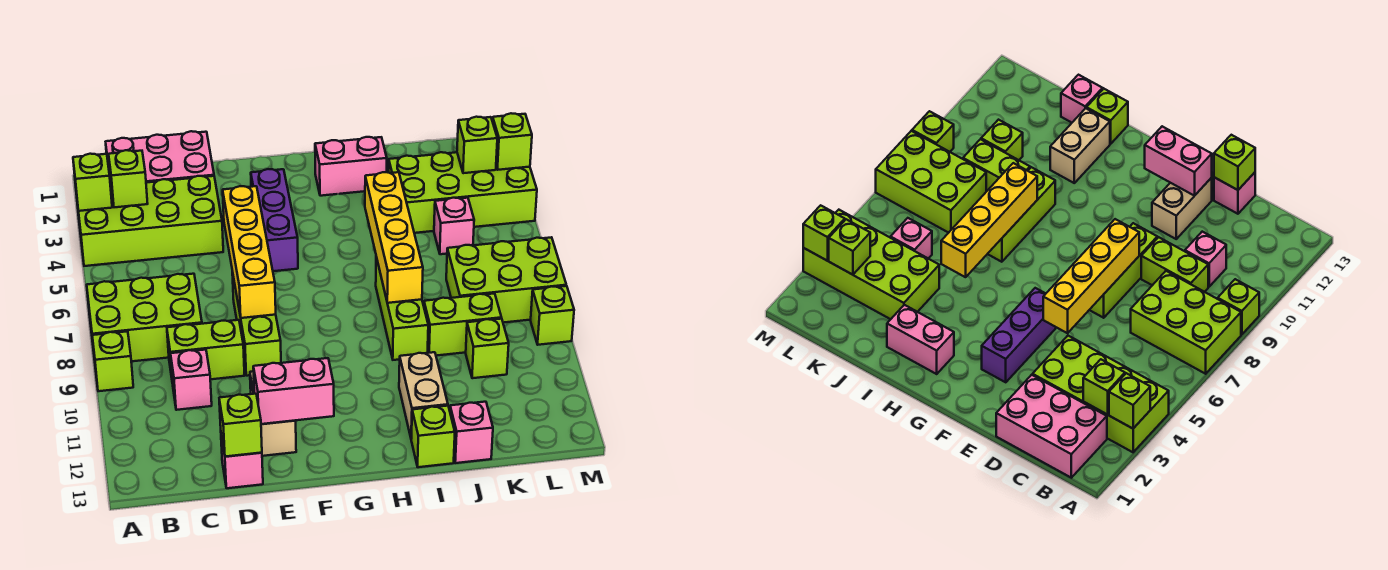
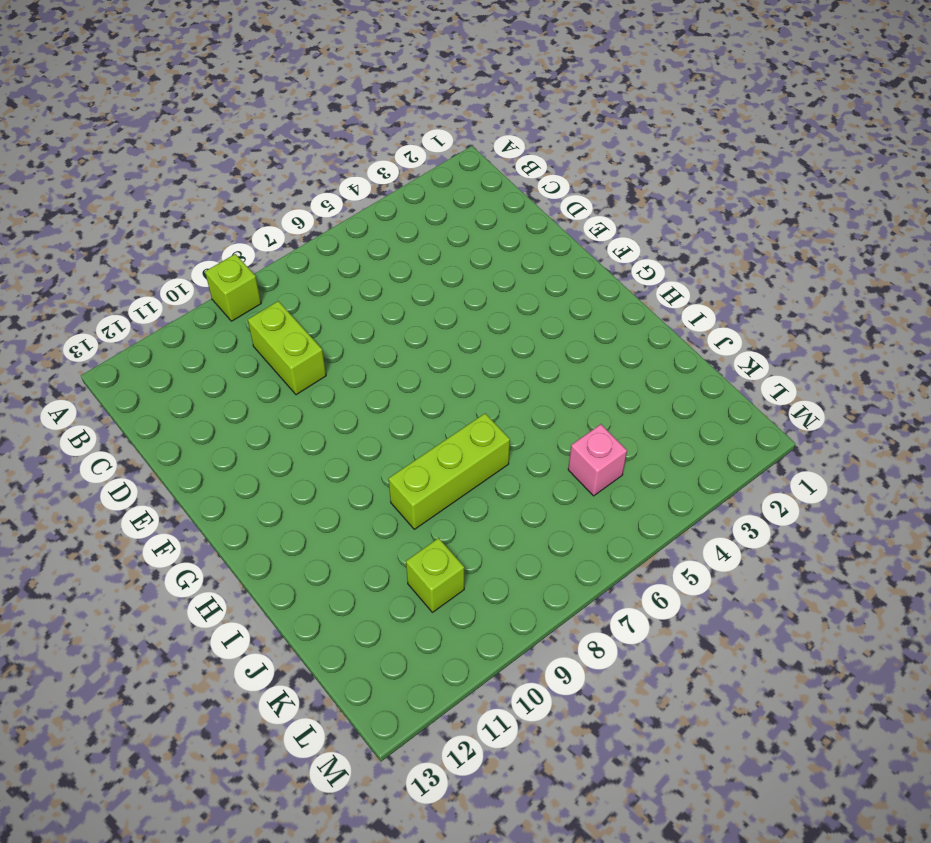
none -> lime brick A3:D4 level 1
none -> lime brick A7:C8 level 1
none -> pink brick B1:D2 level 1

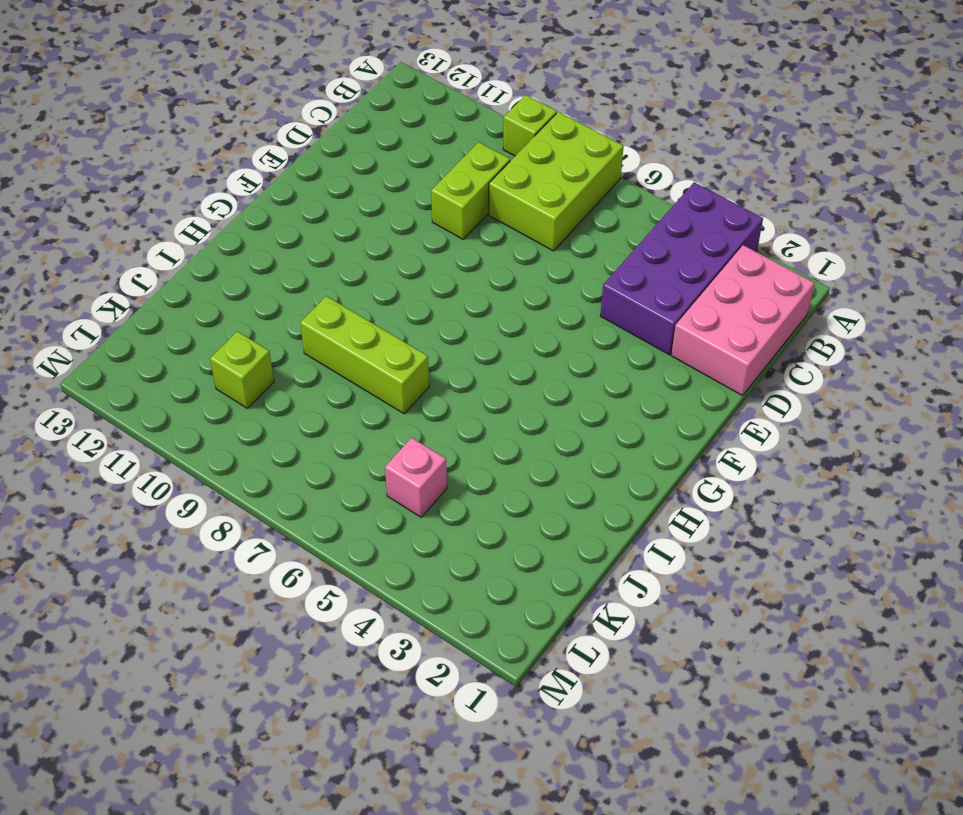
purple brick A3:D4 level 1 -> lime brick A3:D4 level 1
none -> pink brick C10 level 1
none -> pink brick D13 level 1
none -> lime brick E7:E9 level 1

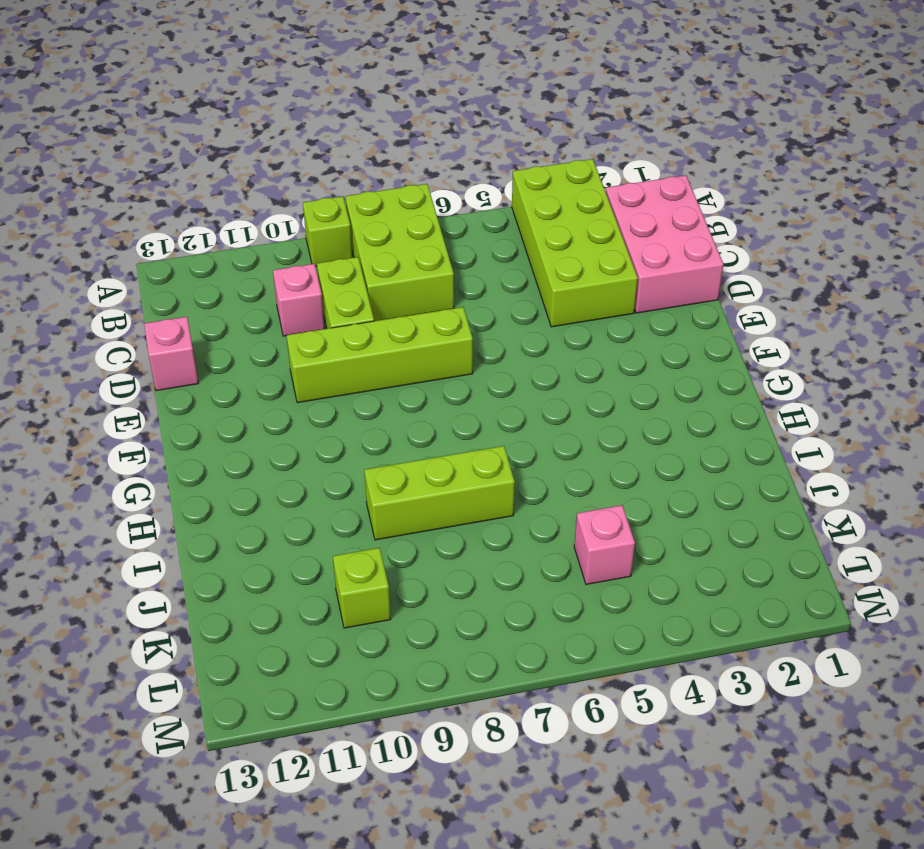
lime brick E7:E10 level 1 -> lime brick E7:E9 level 1
none -> tan brick E11:E12 level 1
none -> purple brick F3:F5 level 1
none -> pink brick H2:I2 level 1

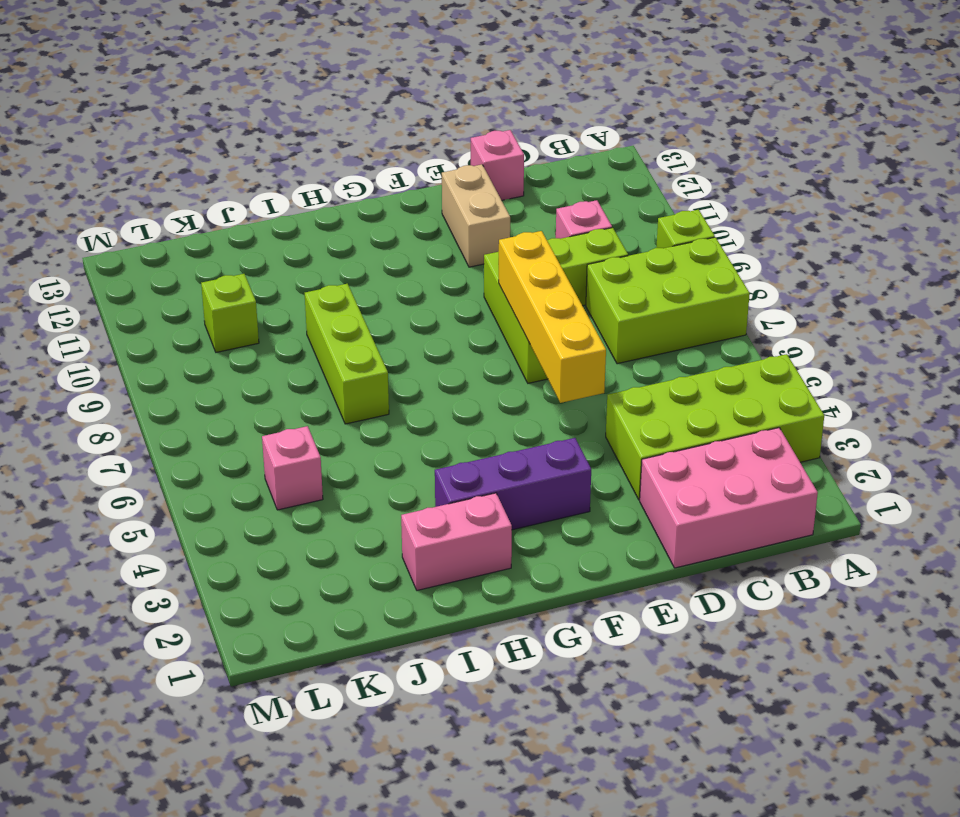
purple brick F3:H3 level 1 -> purple brick F3:F5 level 1
none -> tan brick I11:I12 level 1
none -> lime brick I13 level 1
none -> lime brick J3:M4 level 1

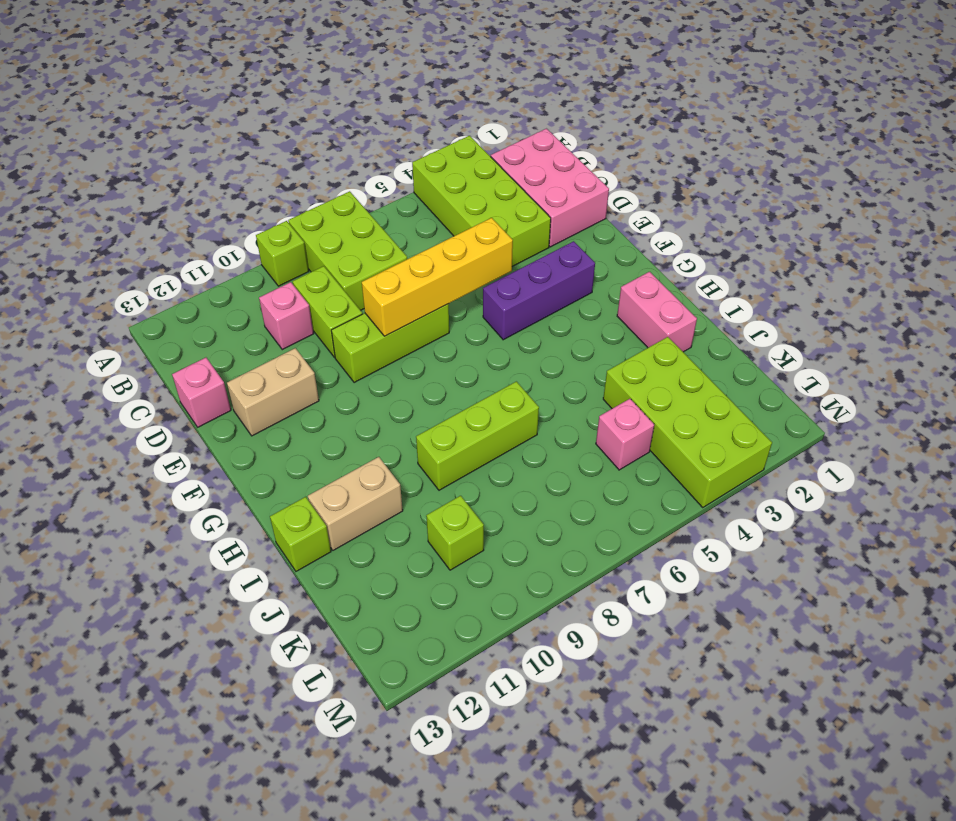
none -> lime brick J9:K9 level 1
none -> pink brick J13 level 1
none -> lime brick K7:M8 level 1

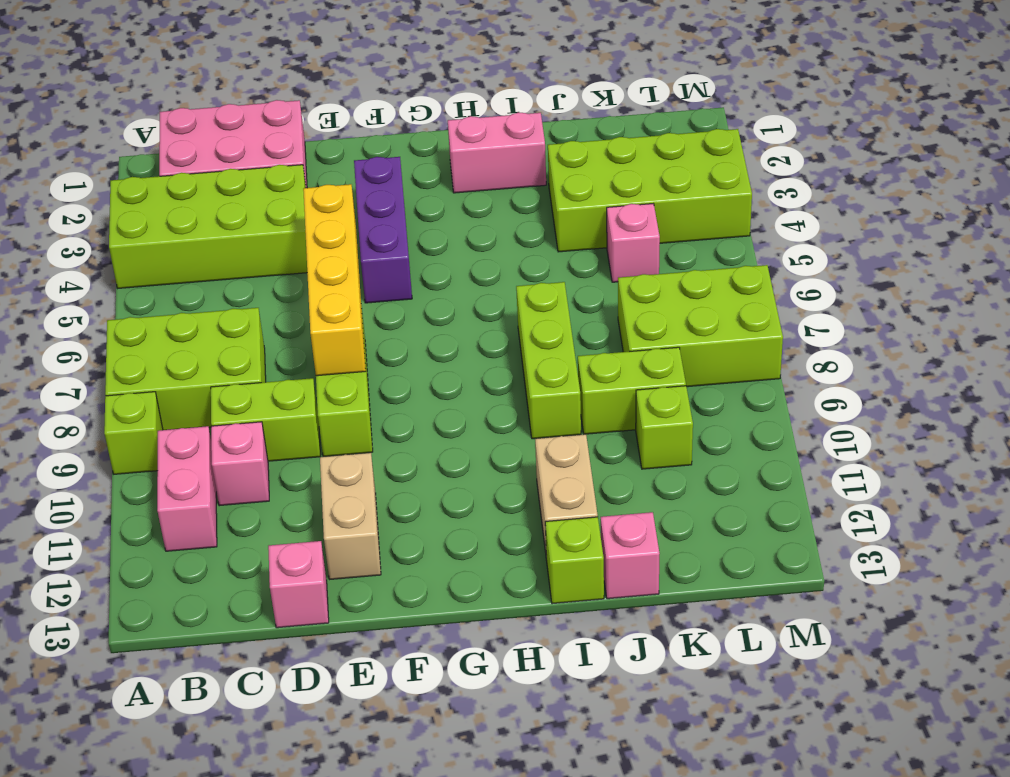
pink brick B10:B11 level 1 -> pink brick E12:F12 level 2
none -> lime brick M9 level 1
none -> lime brick A3 level 2
none -> lime brick B3 level 2

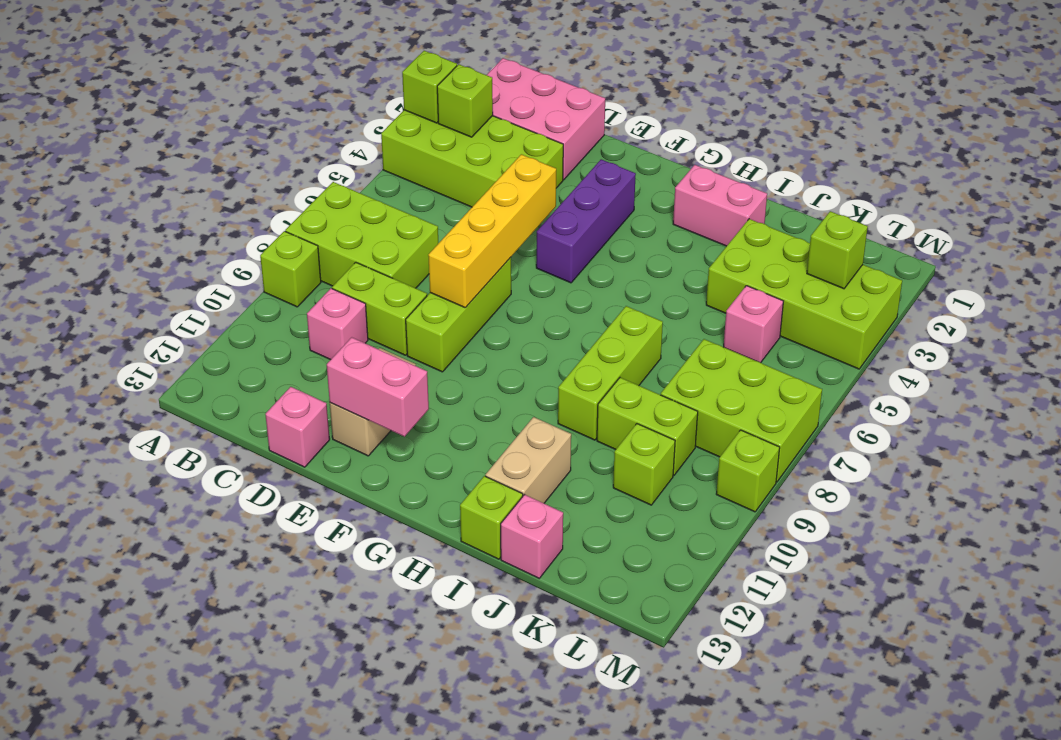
none -> lime brick D13 level 2
none -> yellow brick I5:I8 level 2
none -> lime brick M3 level 2

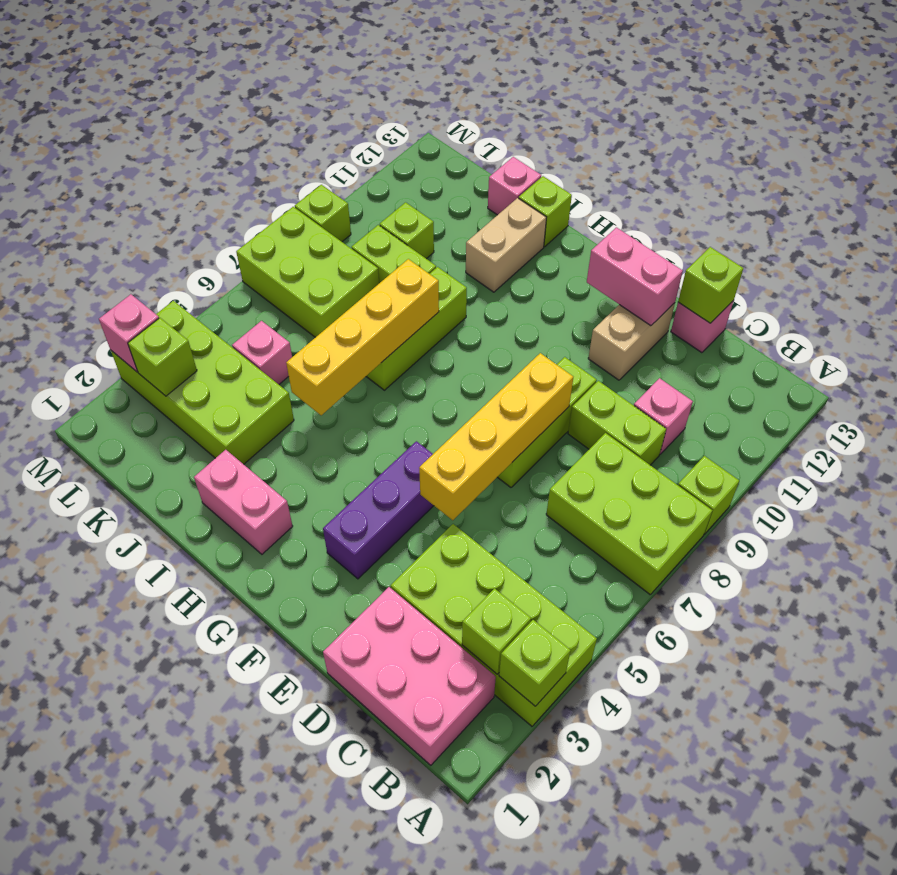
pink brick M3 level 2 -> lime brick M3 level 2

